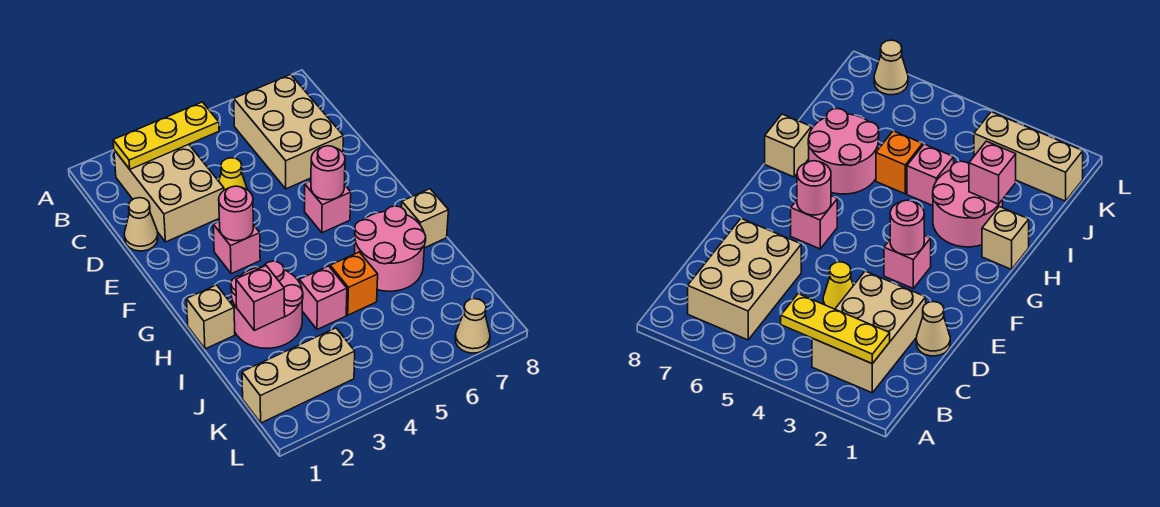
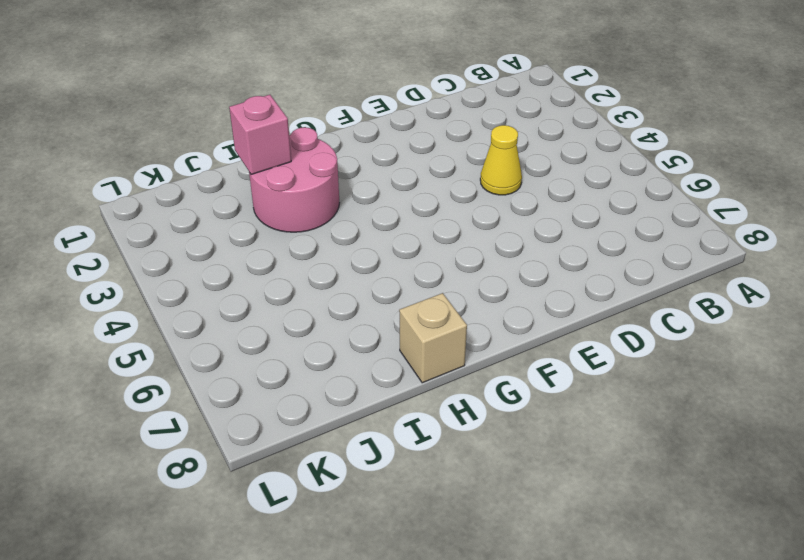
none -> tan brick B2:D3 level 1
none -> tan brick B6:D7 level 1
none -> tan cone D1 level 1

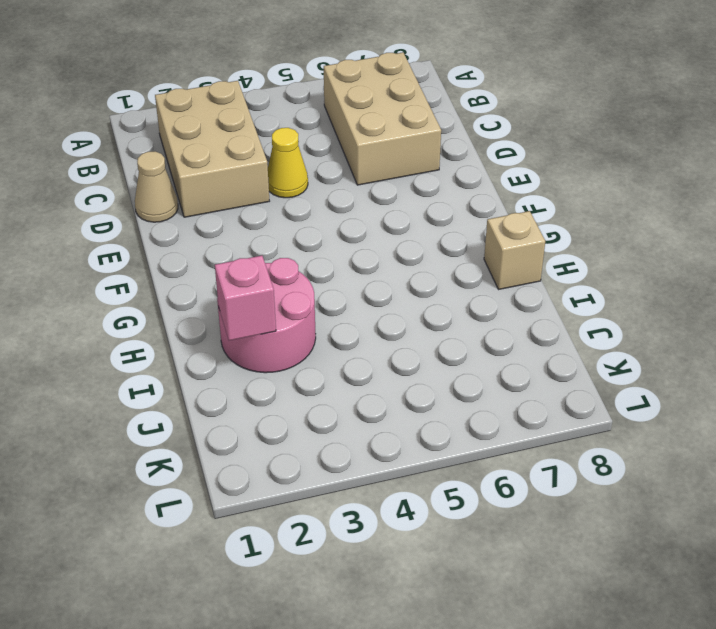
none -> pink brick F3 level 1
none -> pink brick F6 level 1
none -> tan brick H1 level 1

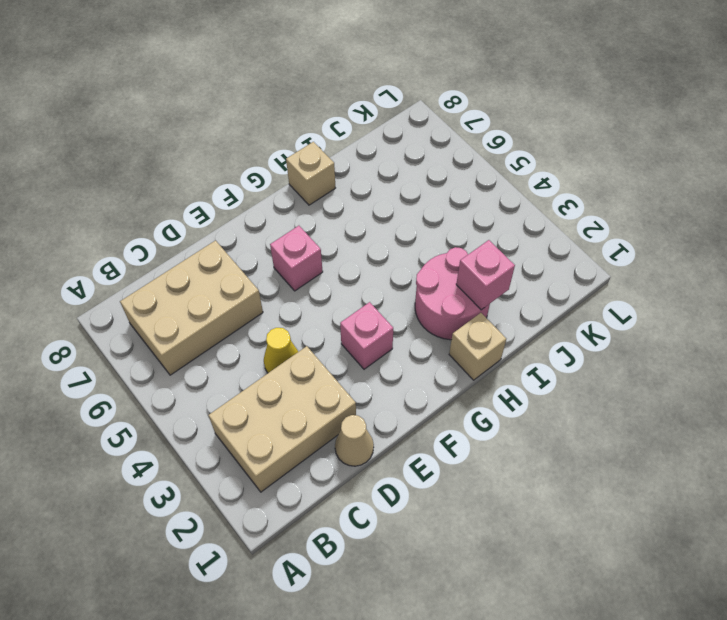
none -> pink round brick H6:I7 level 1
none -> pink brick I4 level 1
none -> orange brick I5 level 1

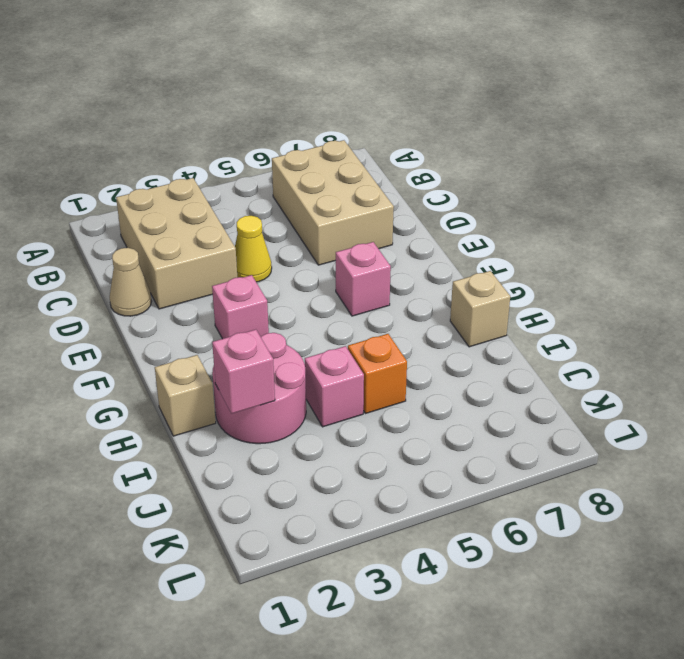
none -> pink round brick H6:I7 level 1
none -> tan brick K1:K3 level 1
none -> tan cone L7 level 1

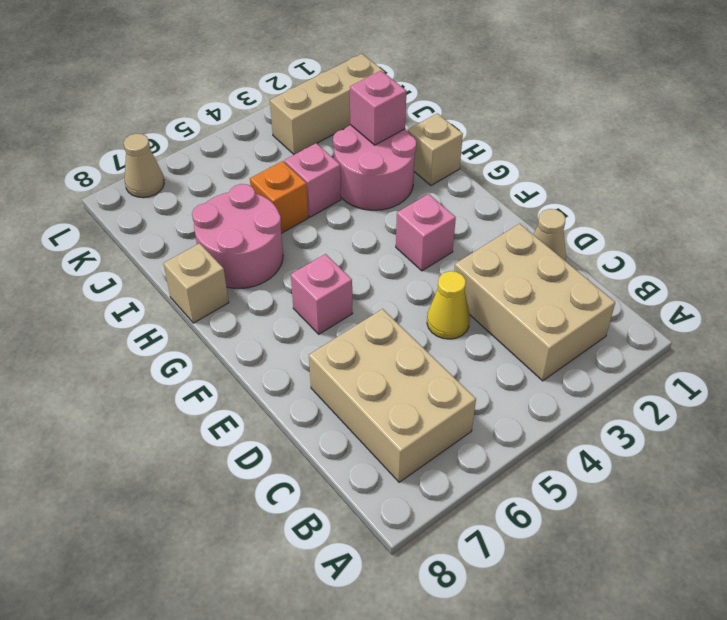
none -> yellow plate B2:B4 level 2
none -> pink round brick F3 level 2
none -> pink round brick F6 level 2

